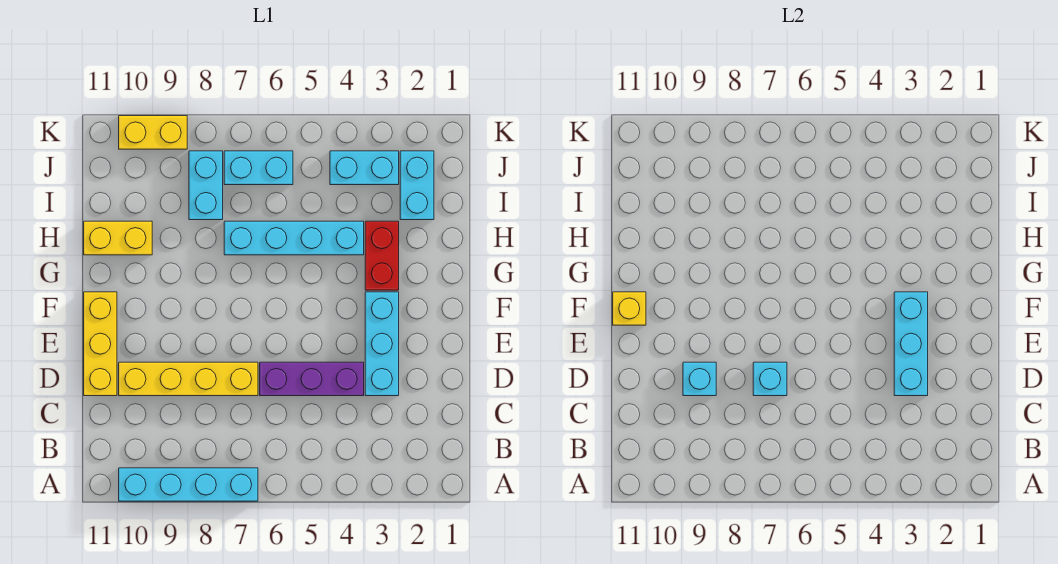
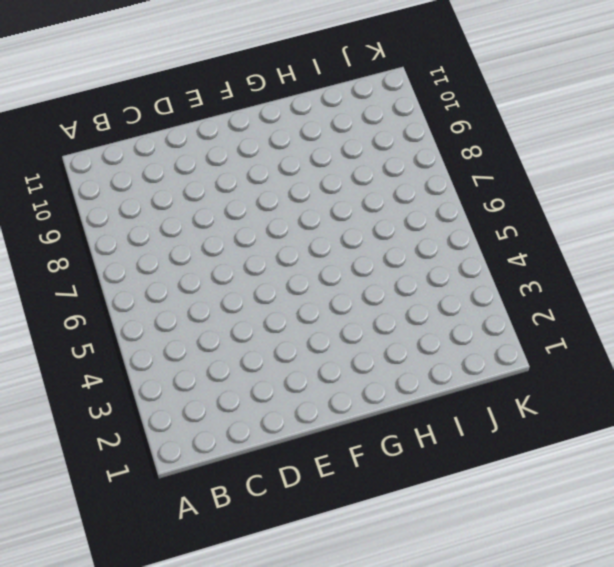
none -> cyan brick A7:A10 level 1
none -> cyan brick D3:F3 level 1
none -> purple brick D4:D6 level 1

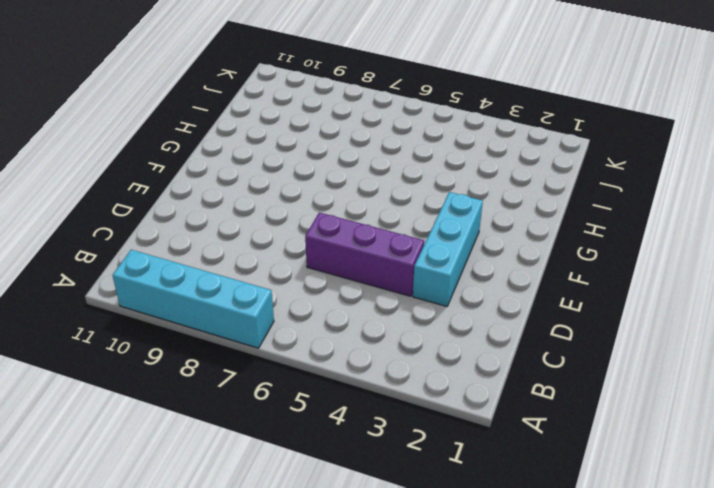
none -> yellow brick D7:D10 level 1
none -> yellow brick D11:F11 level 1
none -> red brick G3:H3 level 1

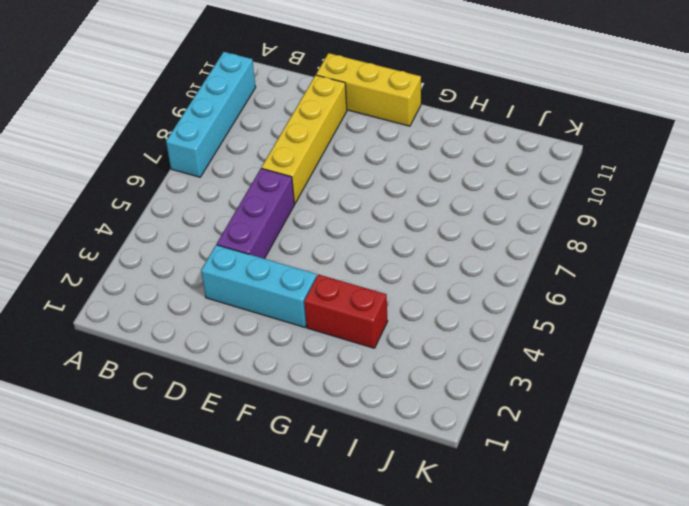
none -> cyan brick H4:H7 level 1
none -> yellow brick H10:H11 level 1
none -> cyan brick I2:J2 level 1

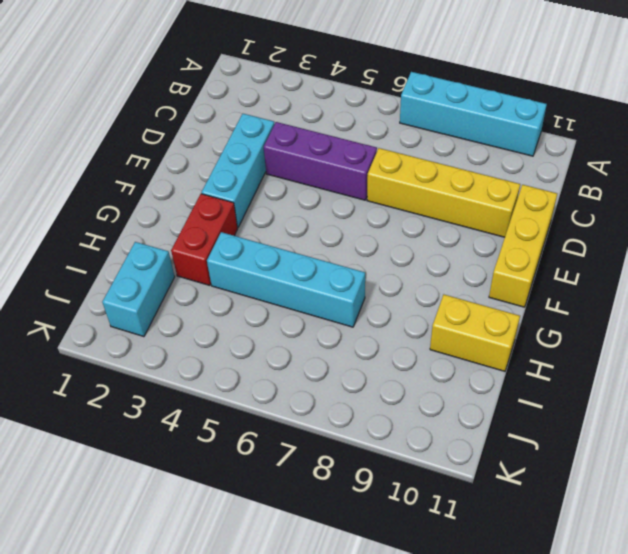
none -> cyan brick I8:J8 level 1
none -> cyan brick J3:J4 level 1
none -> cyan brick J6:J7 level 1

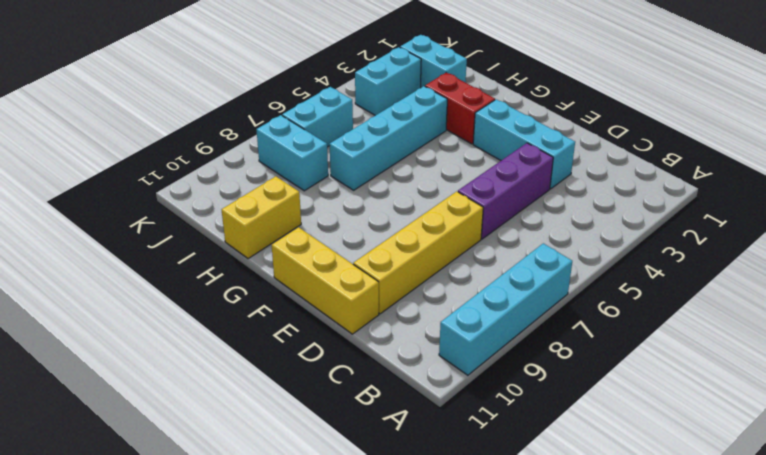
none -> yellow brick K9:K10 level 1
none -> cyan brick D3:F3 level 2
none -> cyan brick D7 level 2

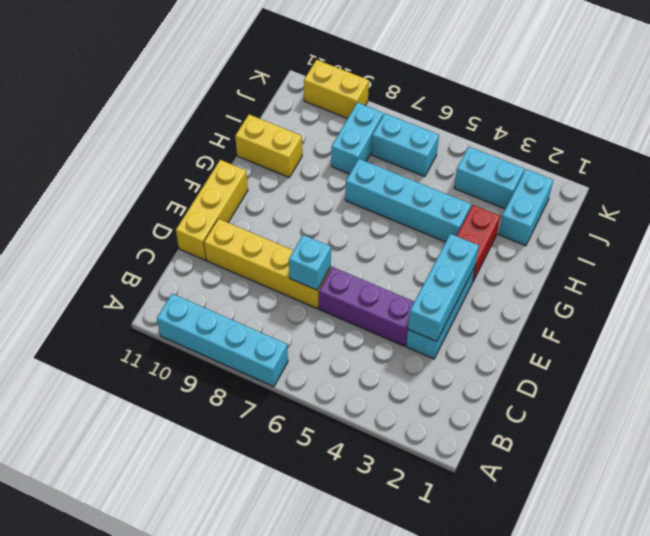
none -> cyan brick D9 level 2
none -> yellow brick F11 level 2

